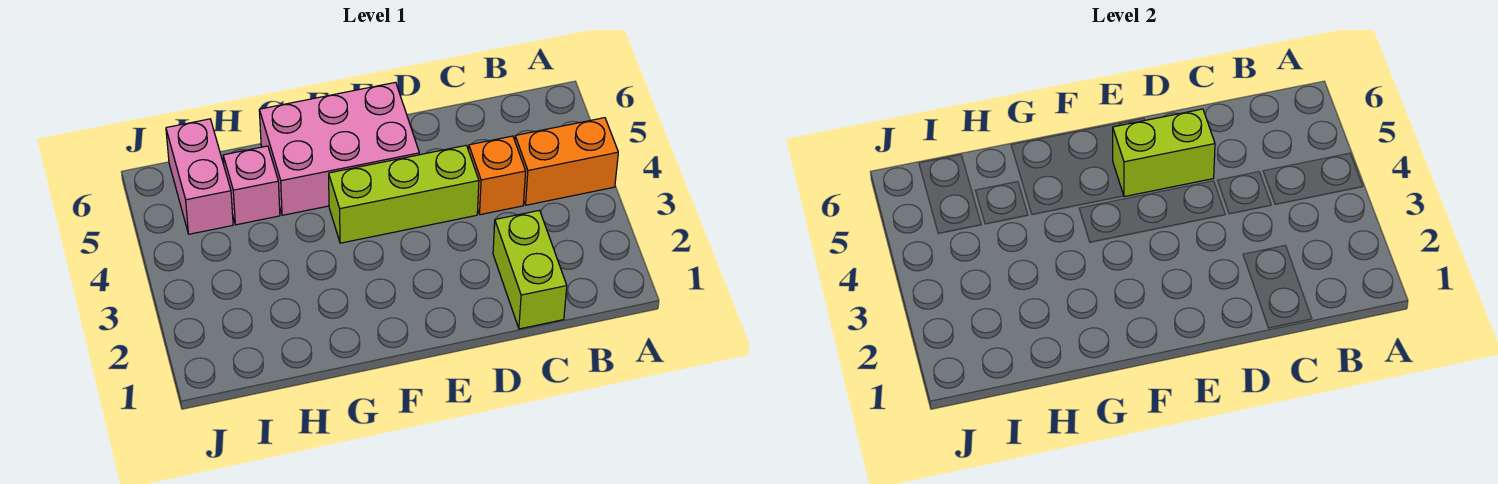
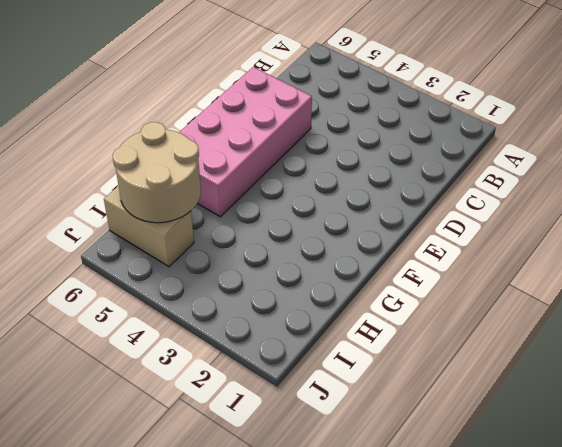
pink brick D5:G6 level 1 -> pink brick E5:G6 level 1
tan round brick H5:I6 level 2 -> none
tan brick I5:I6 level 1 -> pink brick I5:I6 level 1
none -> orange brick A4:B4 level 1
none -> lime brick C1:C2 level 1

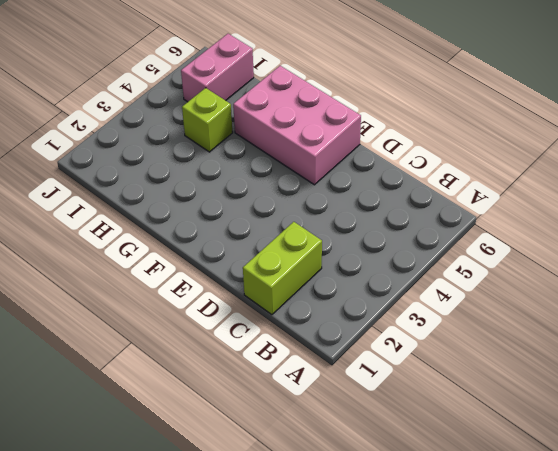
lime brick H4 level 1 -> none
none -> orange brick A4:B4 level 1
none -> orange brick C4 level 1

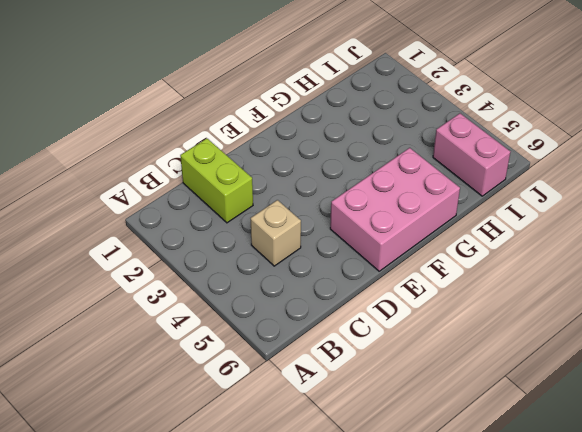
tan brick C4 level 1 -> orange brick C4 level 1
none -> orange brick A4:B4 level 1
none -> lime brick D4:F4 level 1

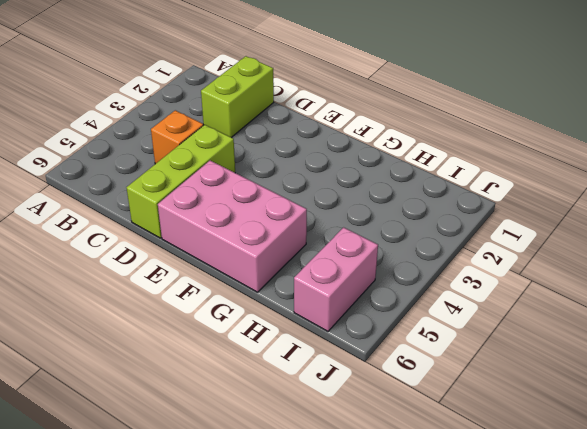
lime brick D4:D6 level 1 -> lime brick D4:F4 level 1
none -> orange brick A4:B4 level 1
none -> pink brick H5 level 1

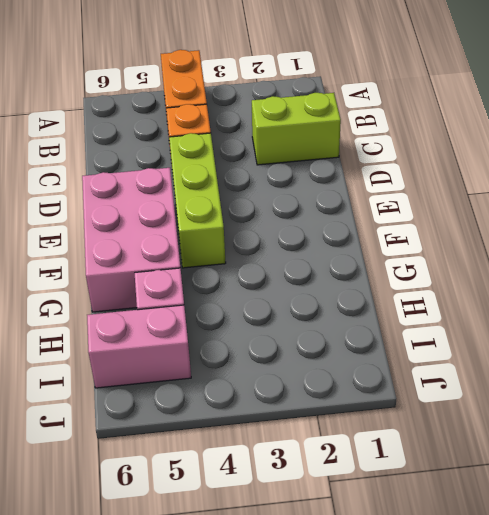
none -> lime brick D5:E5 level 2

